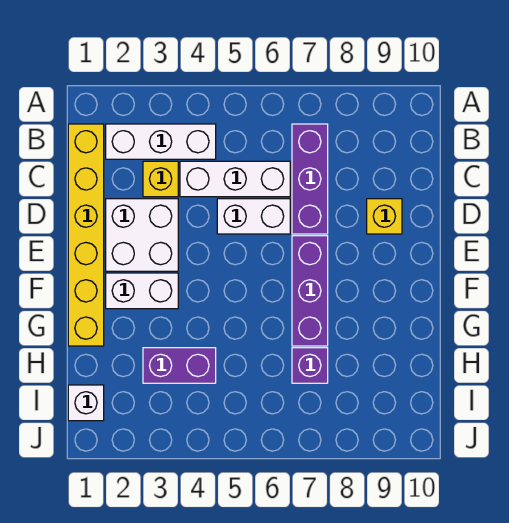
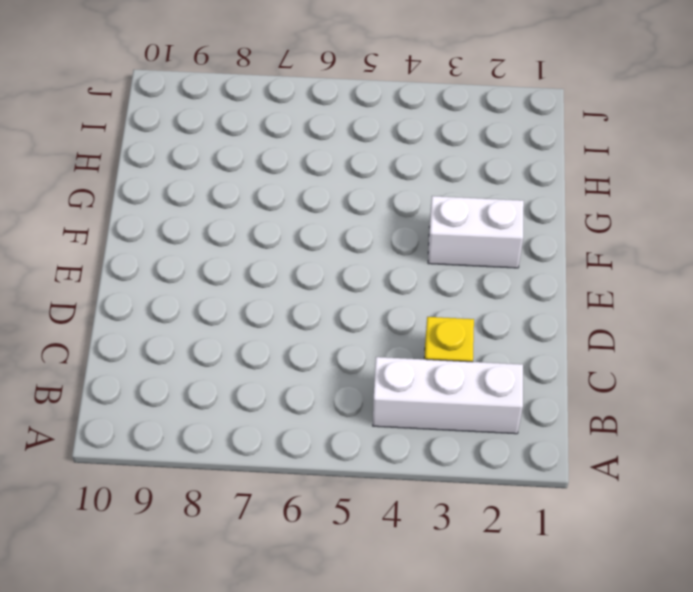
none -> yellow brick B1:G1 level 1
none -> purple brick B7:D7 level 1
none -> white brick C4:C6 level 1

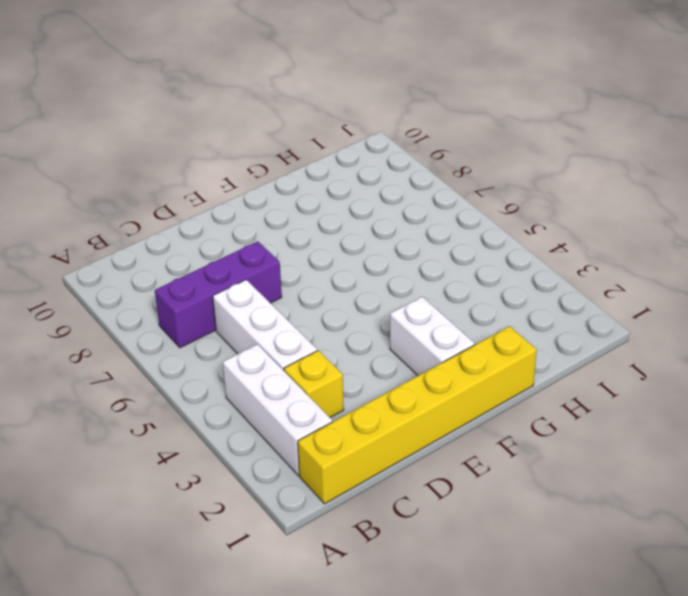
none -> white brick D2:E3 level 1
none -> white brick D5:D6 level 1
none -> yellow brick D9 level 1

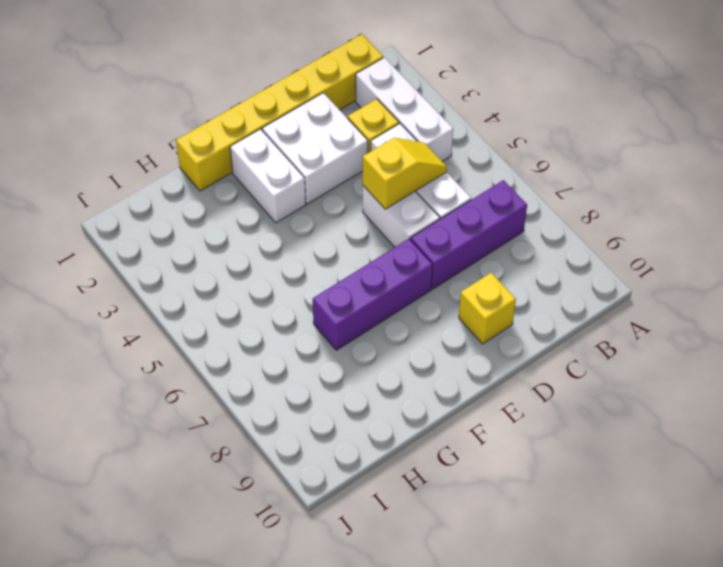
yellow slope C5:D5 level 2 top D -> none
none -> purple brick H3:H4 level 1
none -> purple brick H7 level 1
none -> white brick I1 level 1

